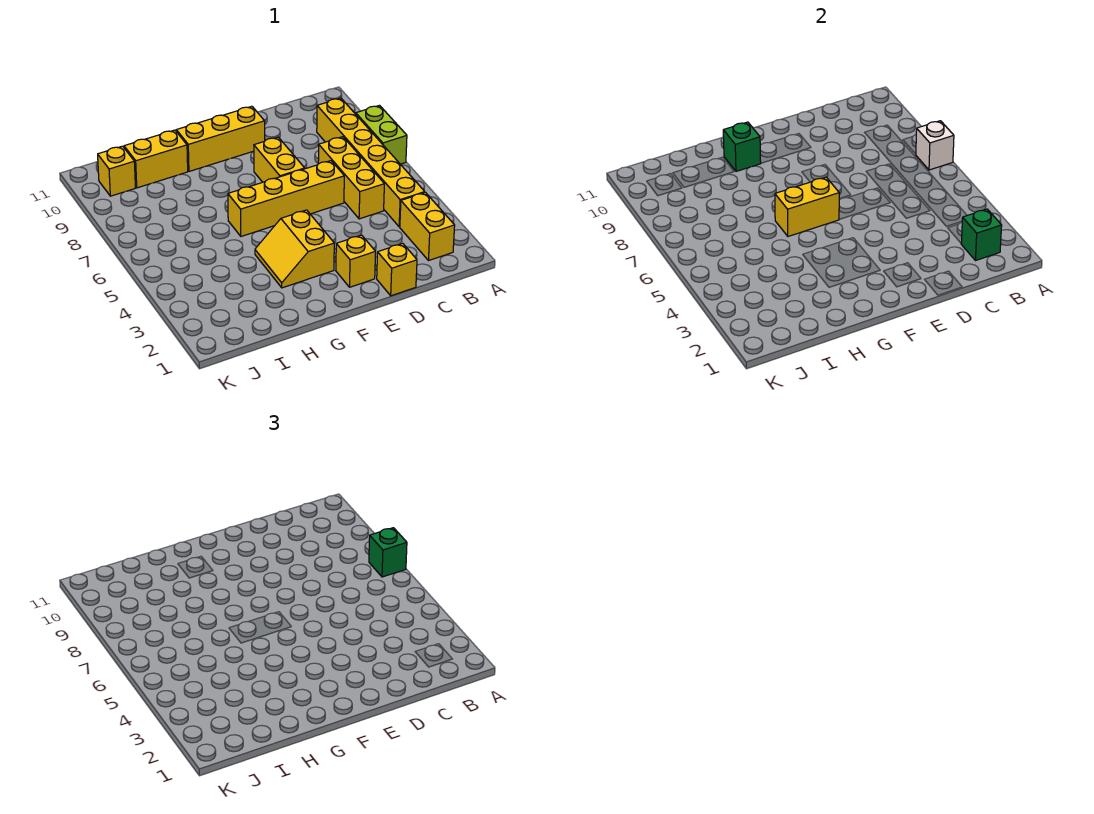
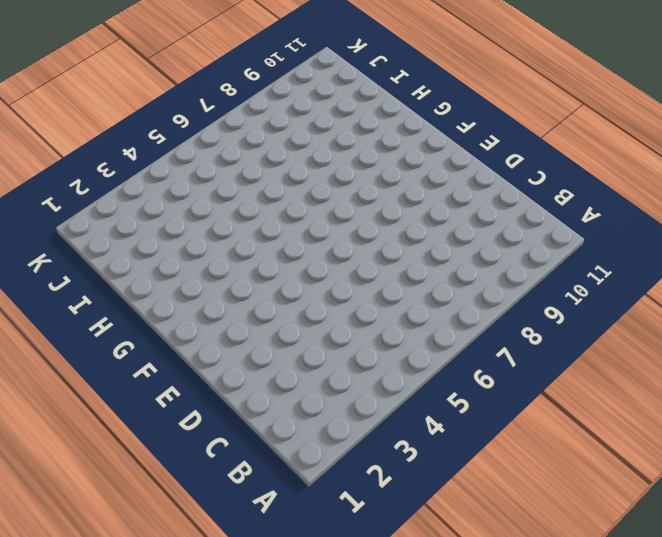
none -> lime brick A7:A8 level 1
none -> yellow brick B2:B3 level 1
none -> yellow brick B4:B9 level 1

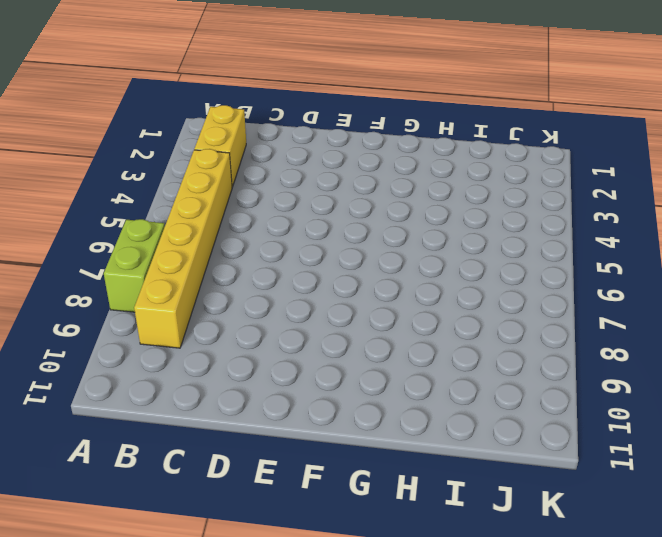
none -> yellow brick C5:C7 level 1
none -> yellow brick D1 level 1
none -> yellow brick D6:G6 level 1

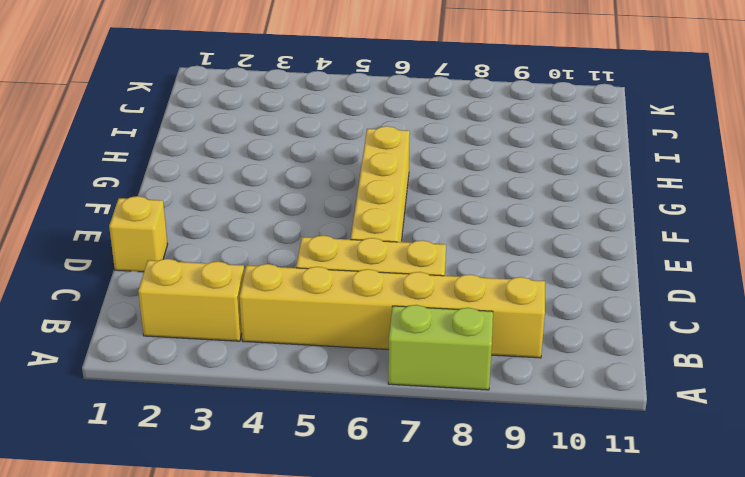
none -> yellow brick E2 level 1
none -> yellow brick E7:E8 level 1
none -> yellow brick E10:G10 level 1

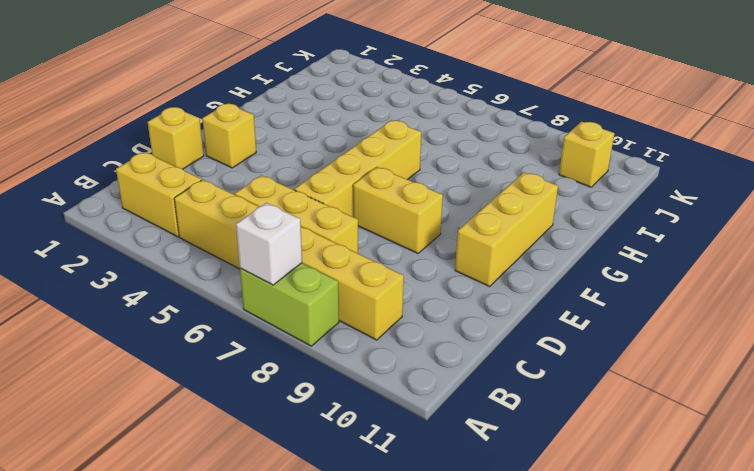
none -> yellow slope F3:G4 level 1 top F
none -> yellow brick H10:I10 level 1
none -> green brick B2 level 2

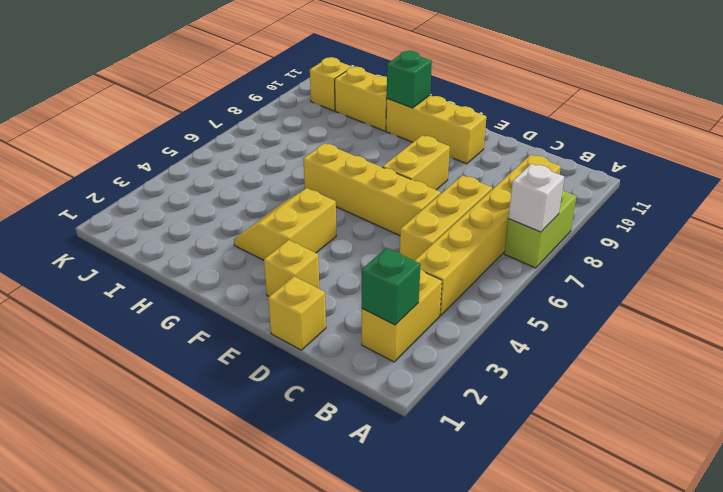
none -> yellow brick F6:G6 level 2
none -> green brick A7 level 3

